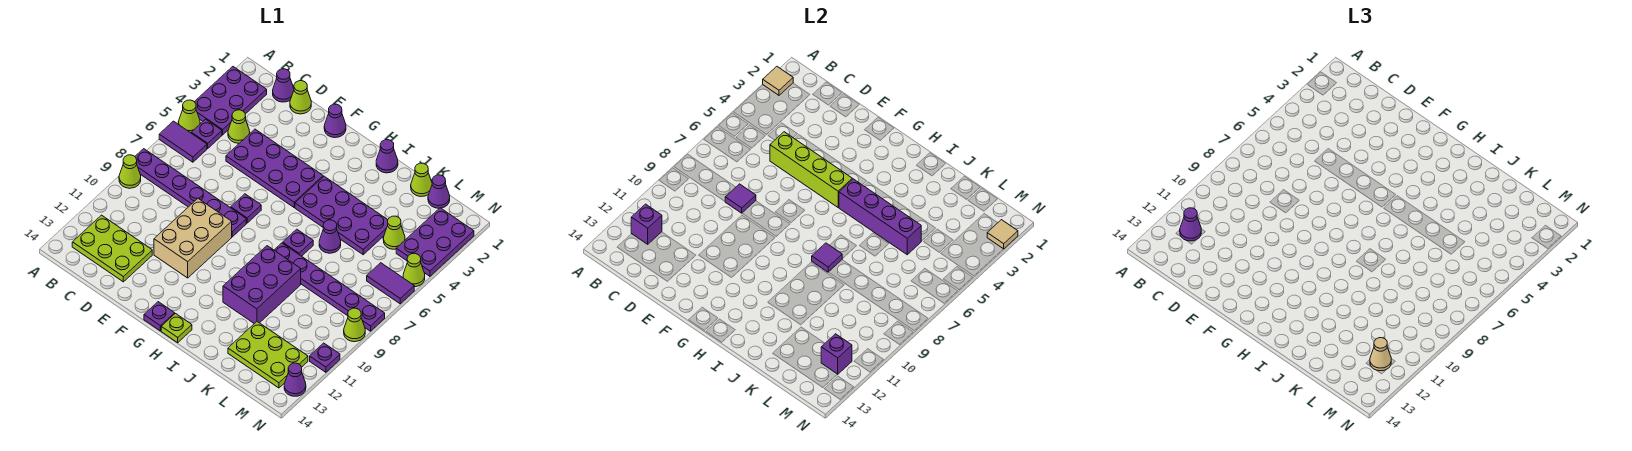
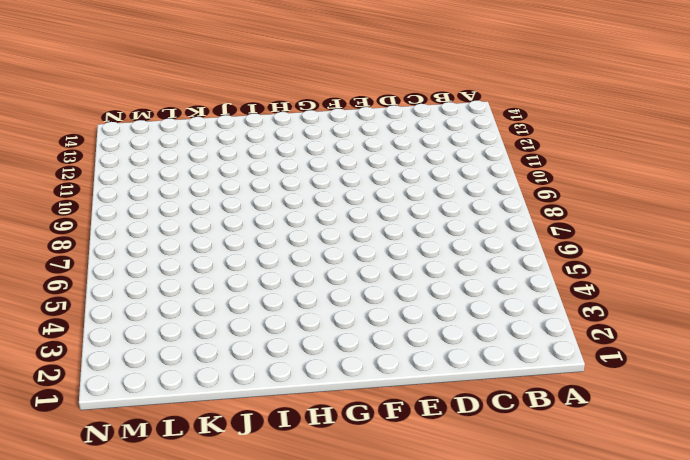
none -> purple plate A2:B4 level 1
none -> lime cone A5 level 1
none -> purple tile A6:B6 level 1
none -> purple plate A8:F8 level 1

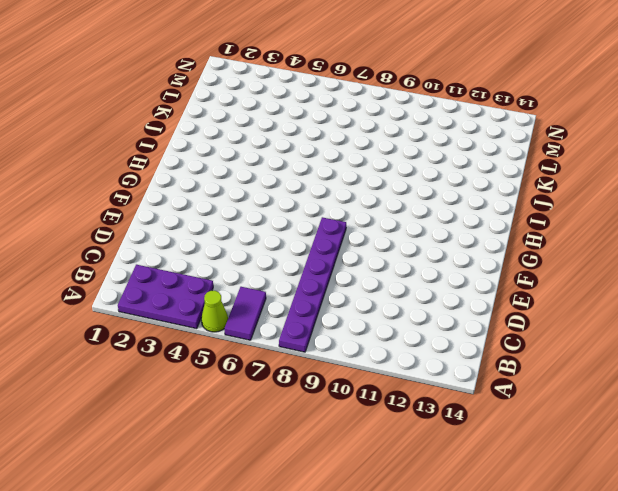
none -> lime cone A9 level 1
none -> purple plate B5 level 1
none -> lime plate B12:D13 level 1
none -> purple cone C1 level 1

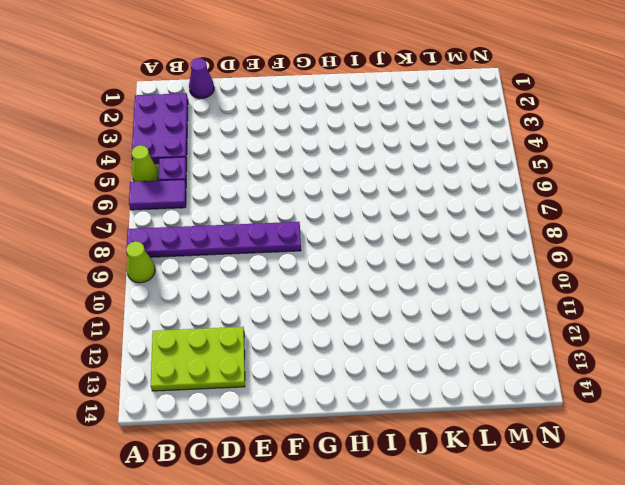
none -> lime cone C4 level 1
none -> lime cone D1 level 1
none -> purple plate D4:G5 level 1
none -> tan brick E9:F11 level 1

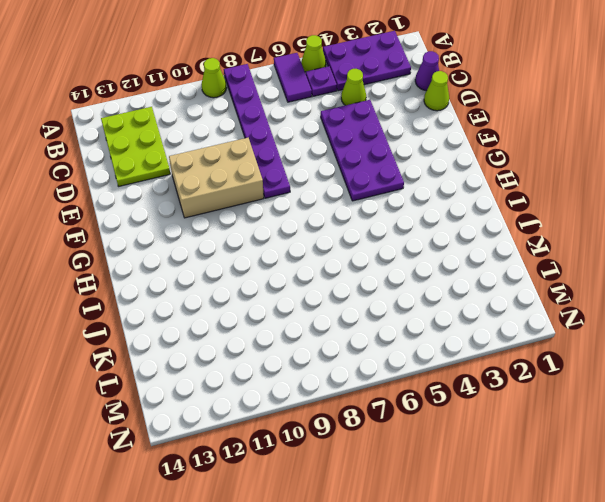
none -> purple cone F1 level 1
none -> purple plate F7 level 1
none -> purple plate G14 level 1
none -> purple plate H4:K5 level 1

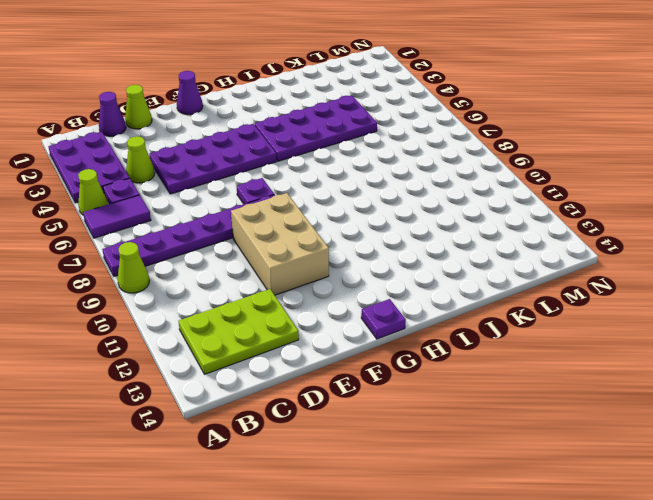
none -> lime plate H14 level 1
none -> purple cone I1 level 1
none -> purple plate I7 level 1
none -> purple plate I8:N8 level 1

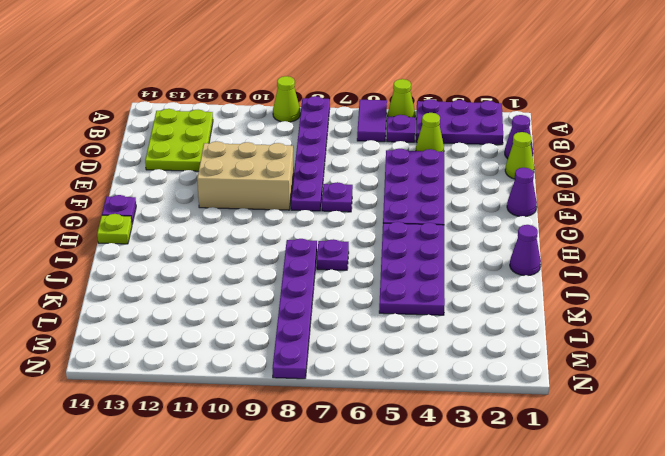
none -> purple brick I9:J11 level 1
none -> purple cone J6 level 1
none -> lime cone K1 level 1
none -> lime plate K12:M13 level 1

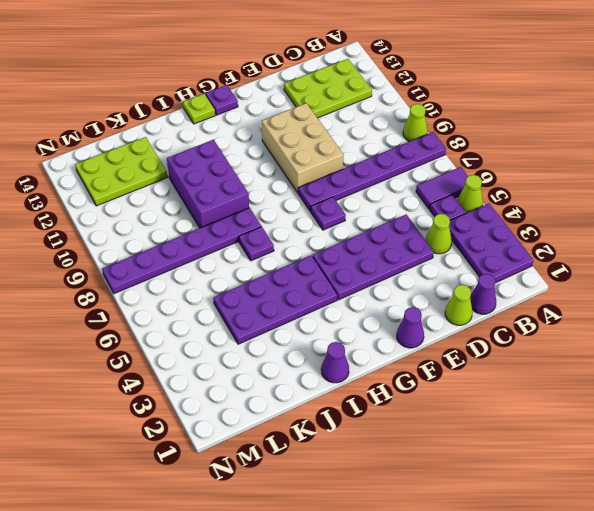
none -> purple cone J6 level 1
none -> lime cone K1 level 1
none -> purple cone L1 level 1
none -> lime cone L4 level 1

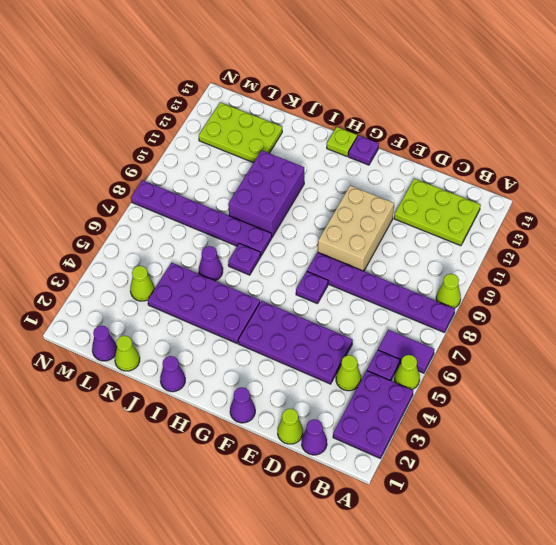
none -> purple plate M2:N4 level 1
none -> purple tile M6:N6 level 1
none -> lime cone N5 level 1
none -> lime cone N9 level 1

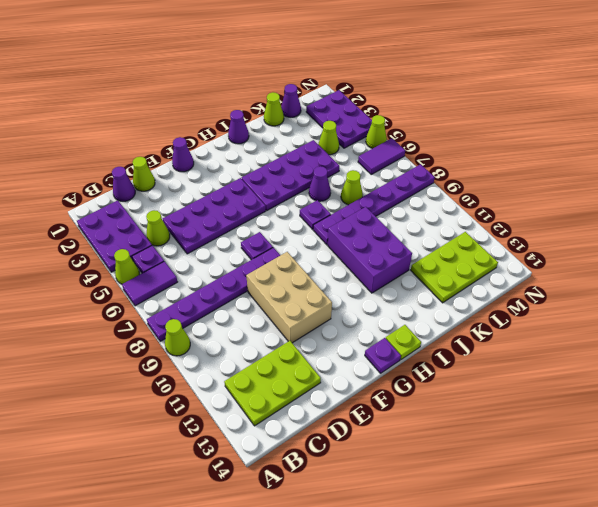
lime cone K7 level 1 -> lime cone N9 level 1
none -> purple plate N11 level 1
none -> purple cone N13 level 1
none -> tan tile A2 level 2
none -> purple brick B12 level 2

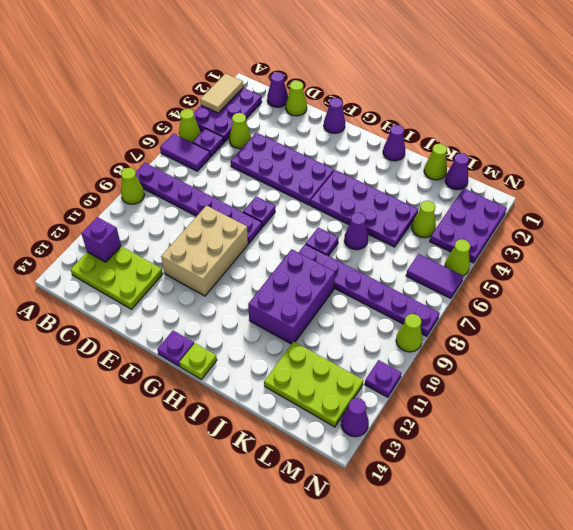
tan tile A2:A3 level 2 -> tan tile A2 level 2
none -> lime brick D5:G5 level 2
none -> purple tile D8 level 2
none -> purple brick H5:K5 level 2
none -> purple tile I8 level 2

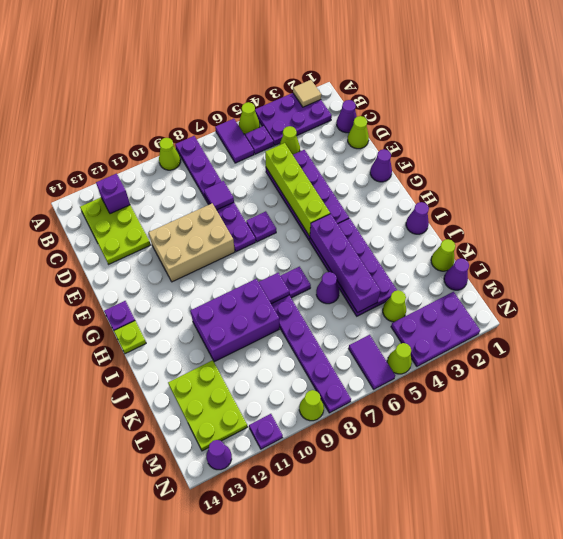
none -> purple brick M12 level 2
none -> tan tile N2 level 2
none -> purple cone B12 level 3
none -> tan cone M12 level 3

